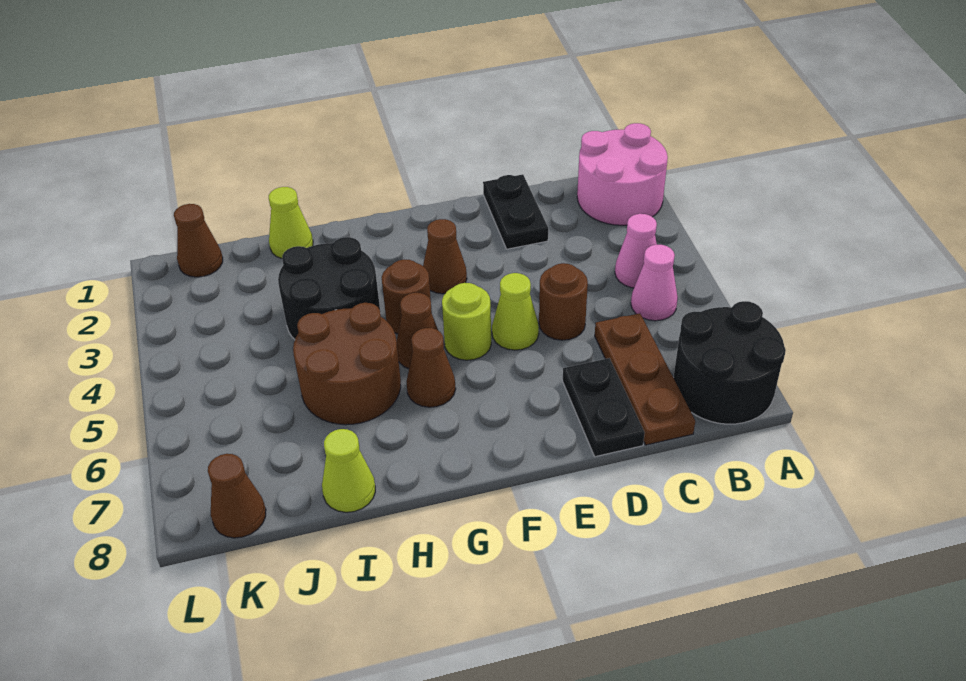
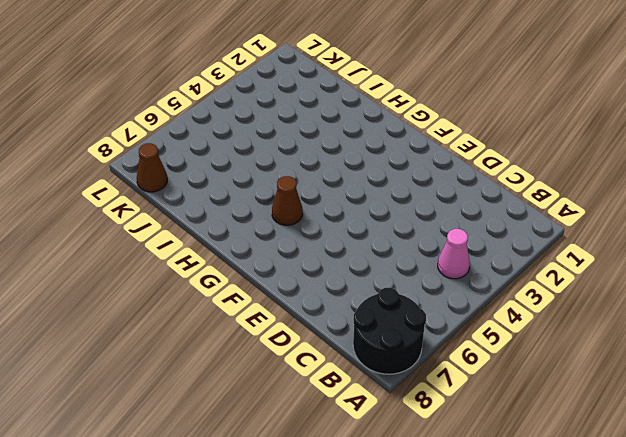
none -> pink round brick A1:B2 level 1
none -> pink cone B5 level 1
none -> brown plate C6:C8 level 1

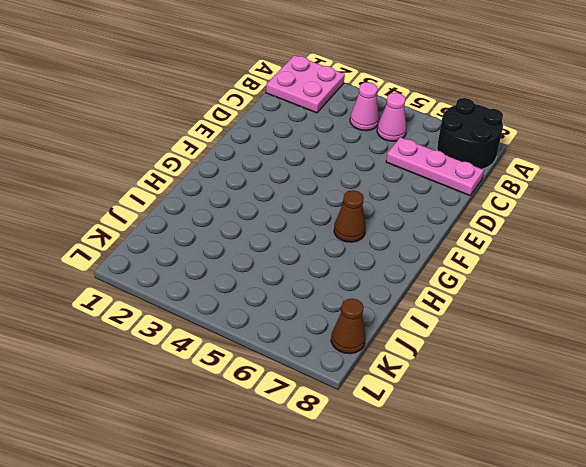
pink plate A1:B2 level 1 -> pink round brick A1:B2 level 1
pink plate C6:C8 level 1 -> brown plate C6:C8 level 1
none -> black plate D1:D2 level 1
none -> brown round brick D5 level 1
none -> black plate D7:D8 level 1

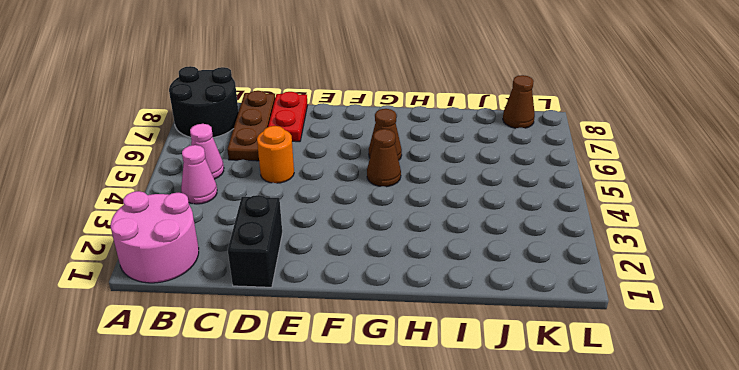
black brick D1:D2 level 1 -> black plate D1:D2 level 1
orange round brick D5 level 1 -> brown round brick D5 level 1
red plate D7:D8 level 1 -> black plate D7:D8 level 1
none -> lime cone E5 level 1
none -> brown cone F3 level 1
none -> lime round brick F5 level 1

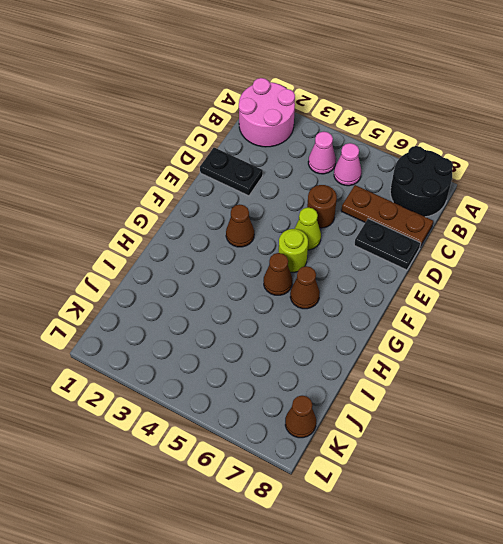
none -> brown round brick G4 level 1
none -> black round brick H3:I4 level 1
none -> brown round brick H5:I6 level 1

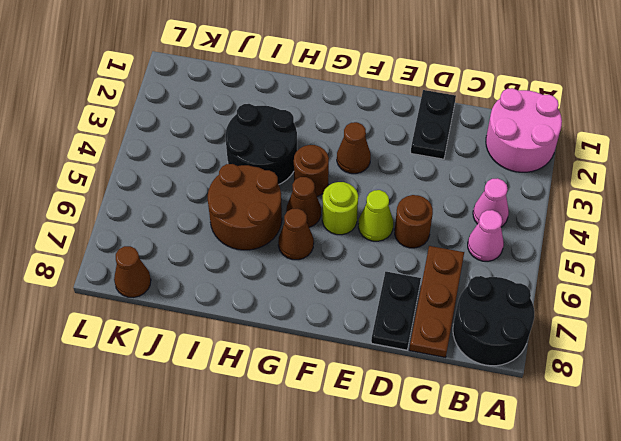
none -> lime cone I1 level 1
none -> lime cone I8 level 1
none -> brown cone K1 level 1

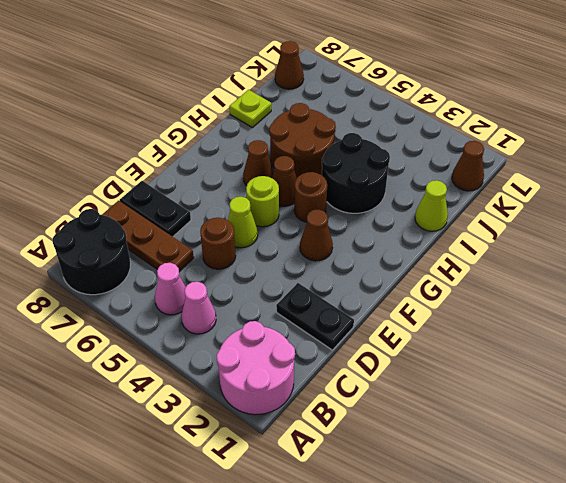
lime plate I8 level 1 -> lime cone I8 level 1

